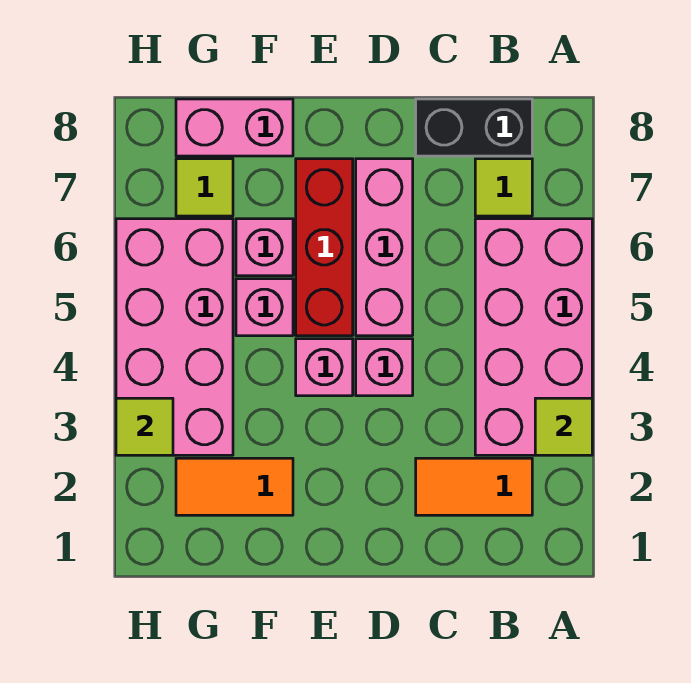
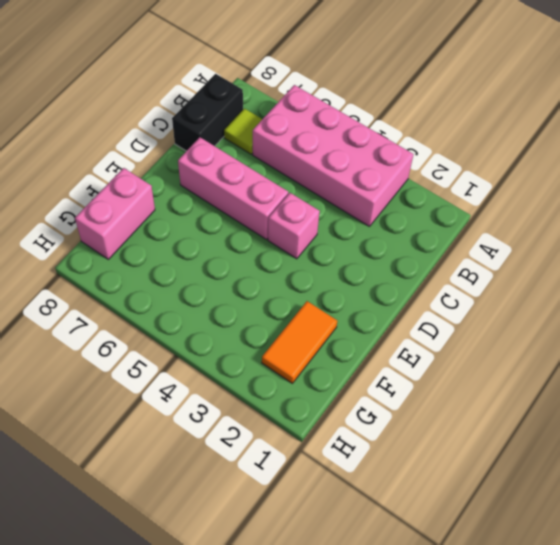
none -> orange tile B2:C2 level 1
none -> pink brick E4 level 1
none -> red brick E5:E7 level 1

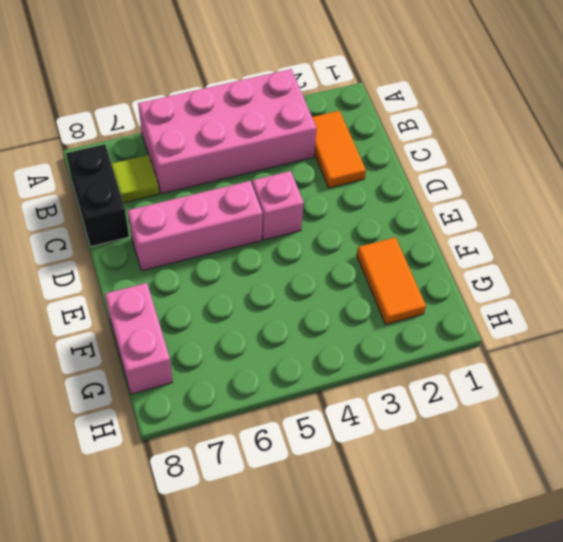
none -> pink brick E4 level 1
none -> red brick E5:E7 level 1
none -> pink brick F5 level 1

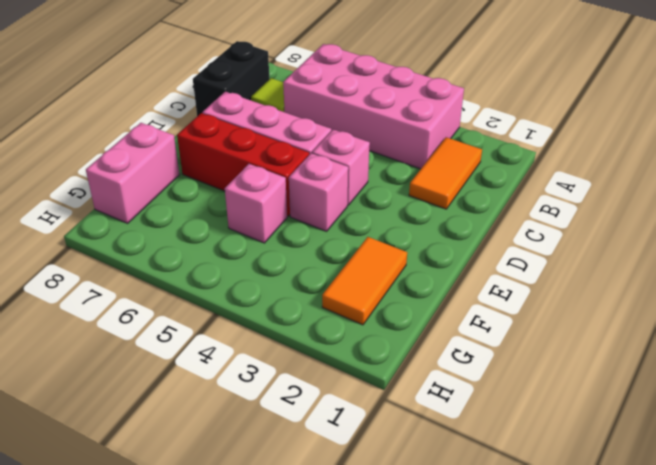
none -> pink brick F6 level 1
none -> pink brick G3:H6 level 1
none -> lime tile G7 level 1

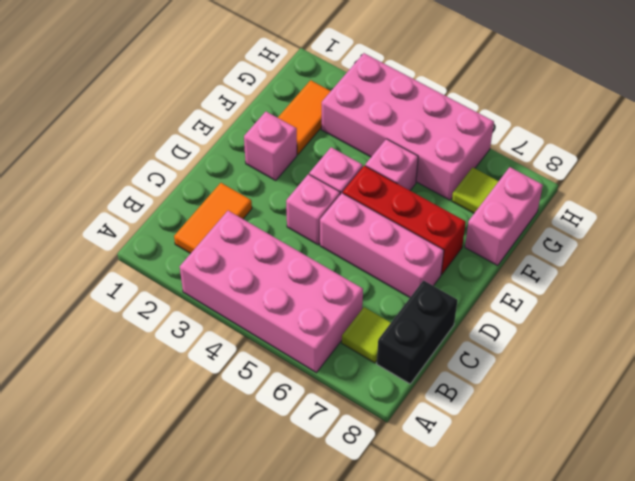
pink brick E2 level 1 -> pink brick F6 level 1
none -> lime tile A3 level 2
none -> lime tile H3 level 2

